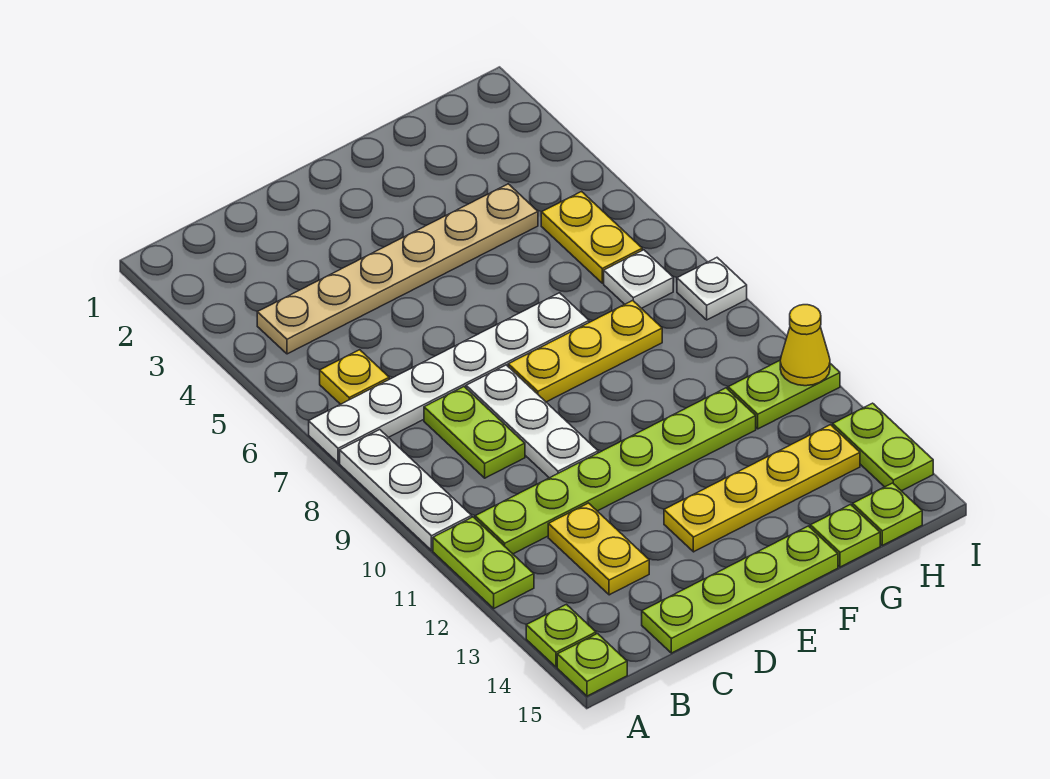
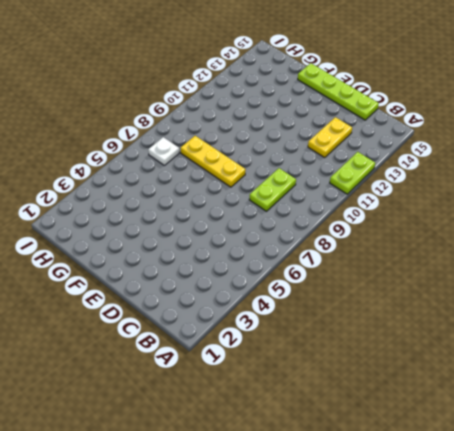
none -> white plate A7:F7 level 1
none -> white plate A8:A10 level 1
none -> lime plate A14 level 1

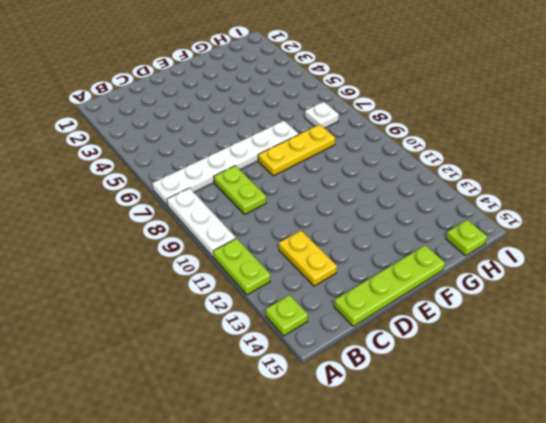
none -> lime plate A15 level 1
none -> tan plate B4:G4 level 1
none -> yellow plate B6 level 1

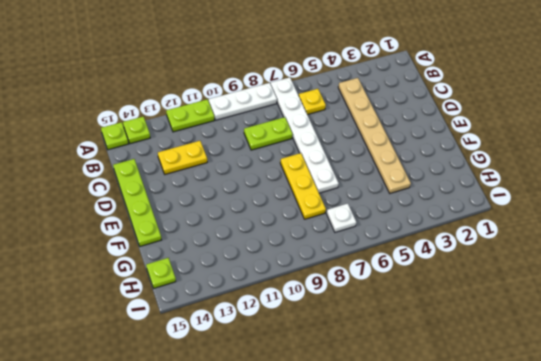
none -> lime plate B11:G11 level 1
none -> white plate D8:D10 level 1
none -> yellow plate E13:H13 level 1

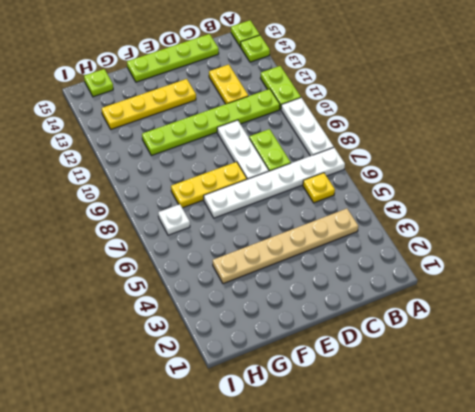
none -> lime plate G15 level 1
none -> yellow plate H5:H6 level 1
none -> lime plate H11:I11 level 1

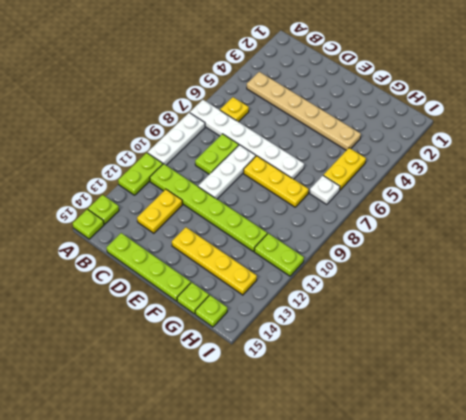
none -> white plate I8 level 1
none -> lime plate I13:I14 level 1
none -> yellow cone I11 level 2

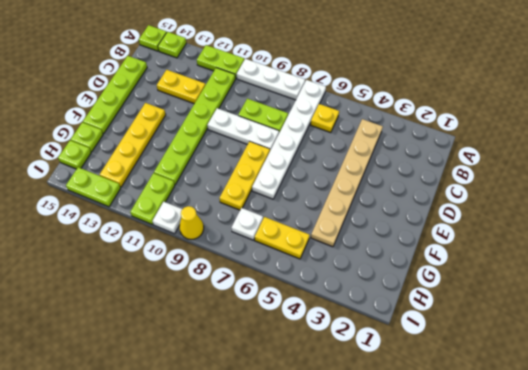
yellow cone I9 level 1 -> yellow cone I11 level 2
white plate I10 level 1 -> white plate I8 level 1

